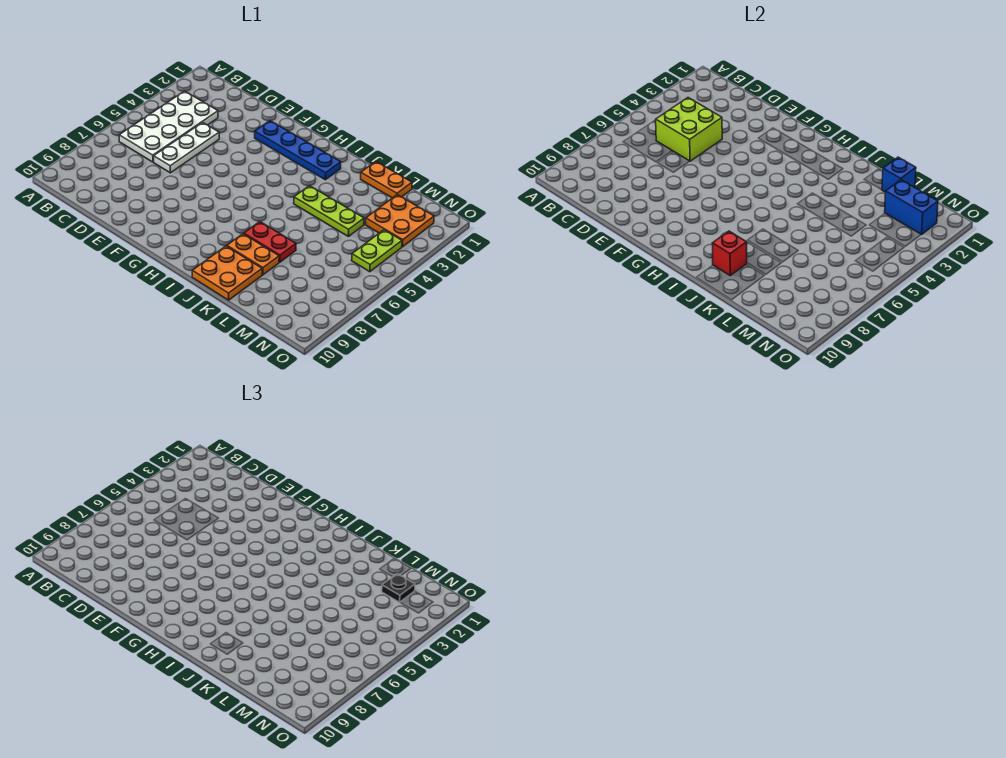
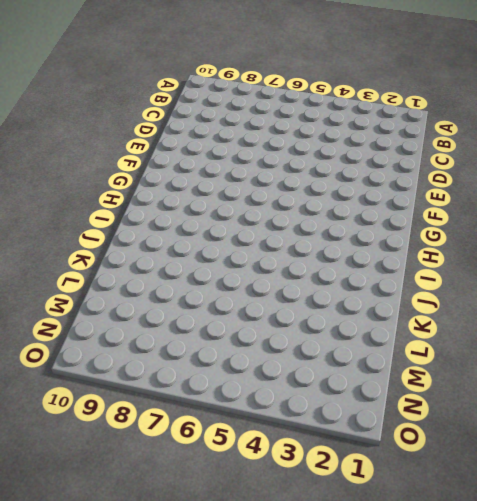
none -> white plate B3:C6 level 1
none -> white plate D4:D6 level 1
none -> blue plate F2:I2 level 1

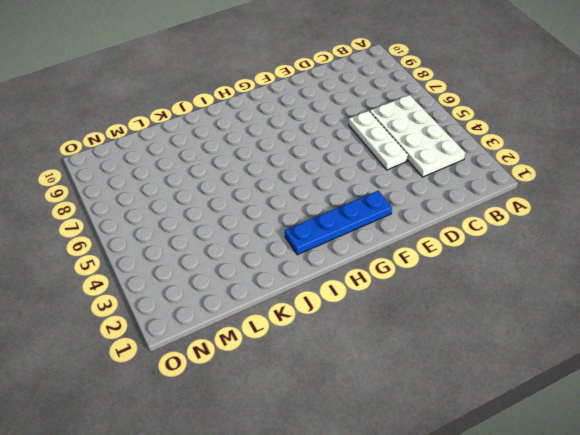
none -> lime plate J4:L4 level 1
none -> red plate J7:K7 level 1
none -> orange plate J8:K8 level 1

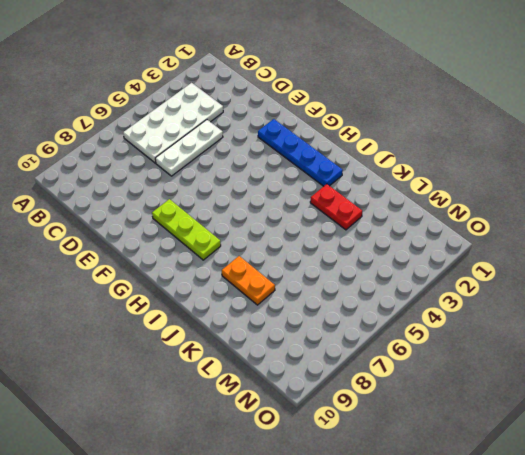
lime plate F8:H8 level 1 -> lime plate J4:L4 level 1
red plate J3:K3 level 1 -> red plate J7:K7 level 1
none -> orange plate J9:K10 level 1
none -> orange plate K1:L1 level 1
none -> orange plate M2:N3 level 1

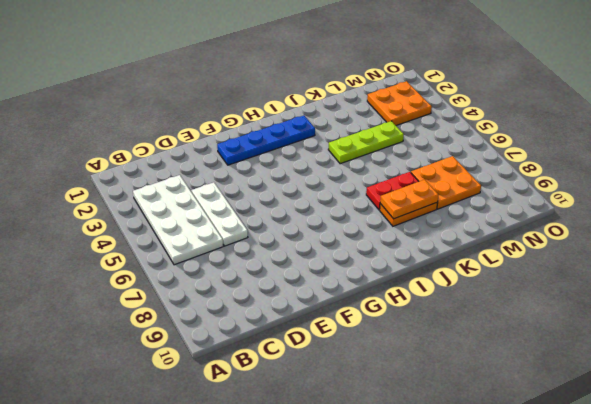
orange plate J8:K8 level 2 -> orange plate K1:L1 level 1
orange plate L7:M8 level 1 -> orange plate J9:K10 level 1
none -> lime plate N4:N5 level 1
none -> lime brick C4:D5 level 2
none -> red brick J9 level 2

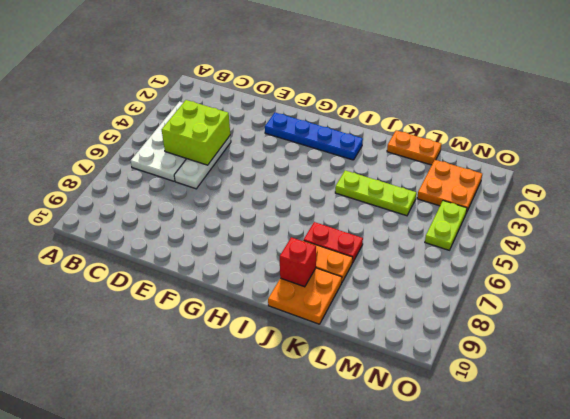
none -> blue brick L1 level 2
none -> blue brick M2:N2 level 2
none -> black plate M2 level 3

